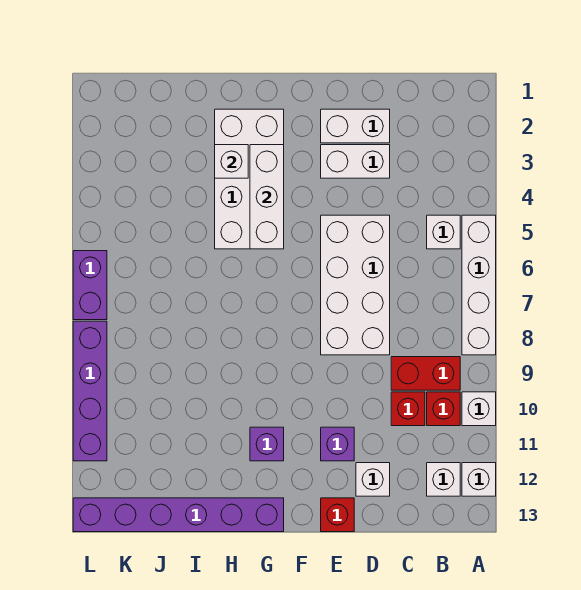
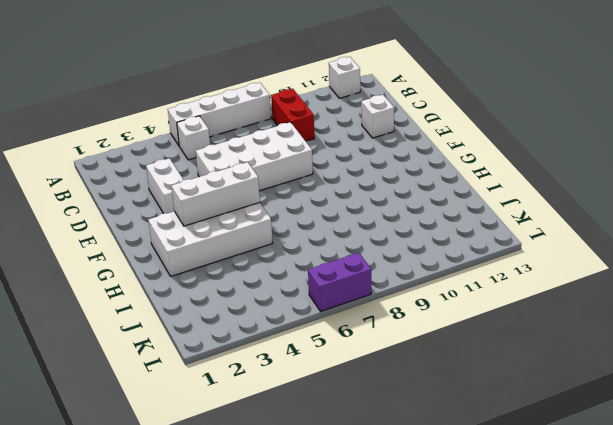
none -> white brick A10 level 1
none -> red brick B10 level 1
none -> white brick B12 level 1

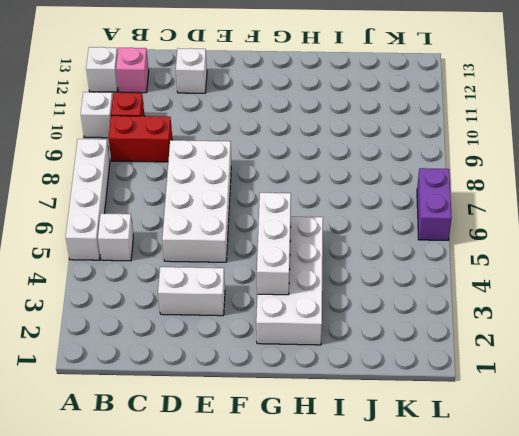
pink brick B12 level 1 -> white brick B12 level 1
none -> red brick C10 level 1
none -> white brick D2:E2 level 1
none -> purple brick E11 level 1

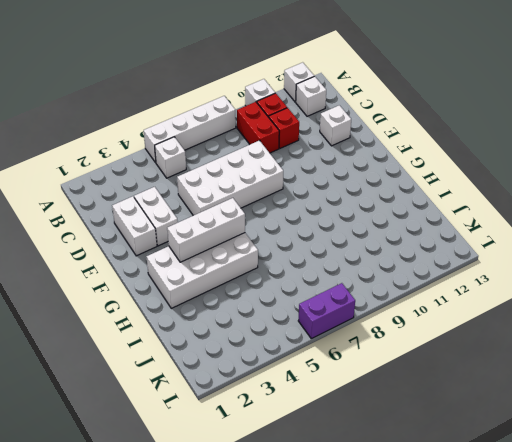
none -> purple brick E11 level 1
none -> red brick E13 level 1
none -> purple brick G11 level 1

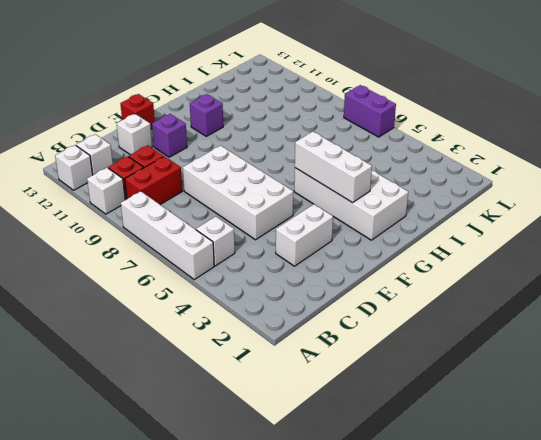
none -> white brick D2:E2 level 1
none -> purple brick G13:L13 level 1
none -> purple brick L8:L11 level 1

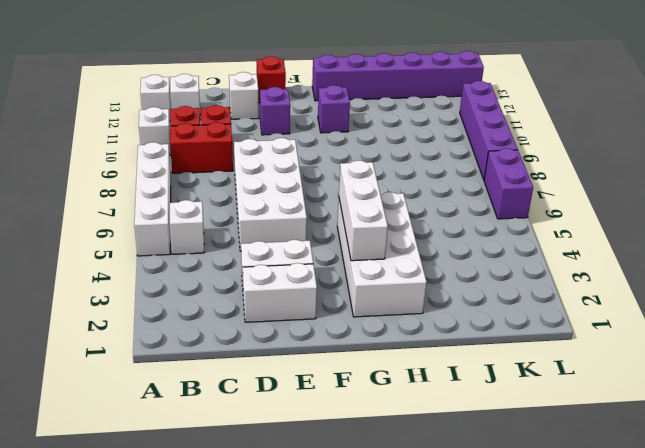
none -> white brick H3 level 2

